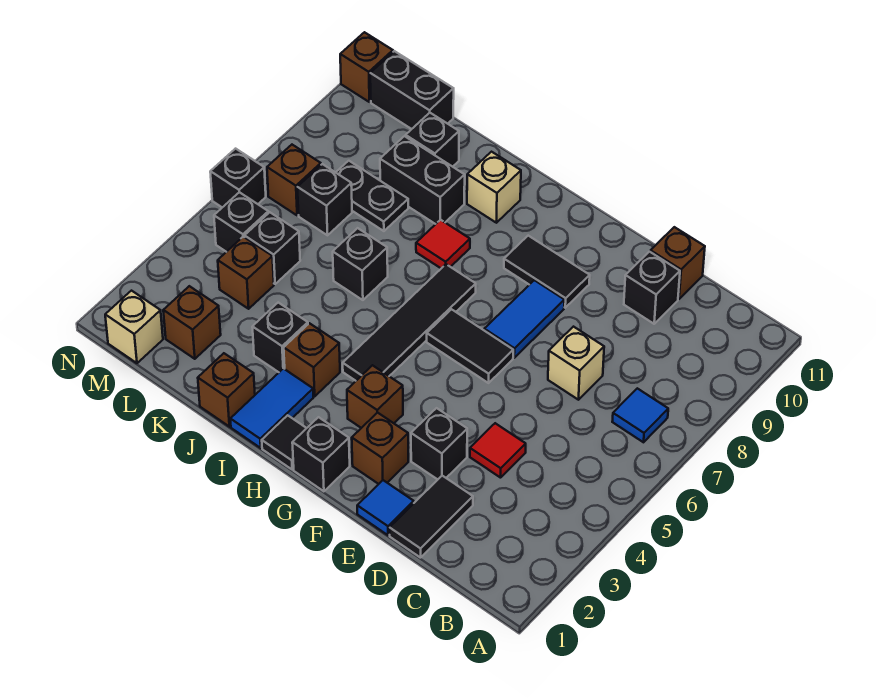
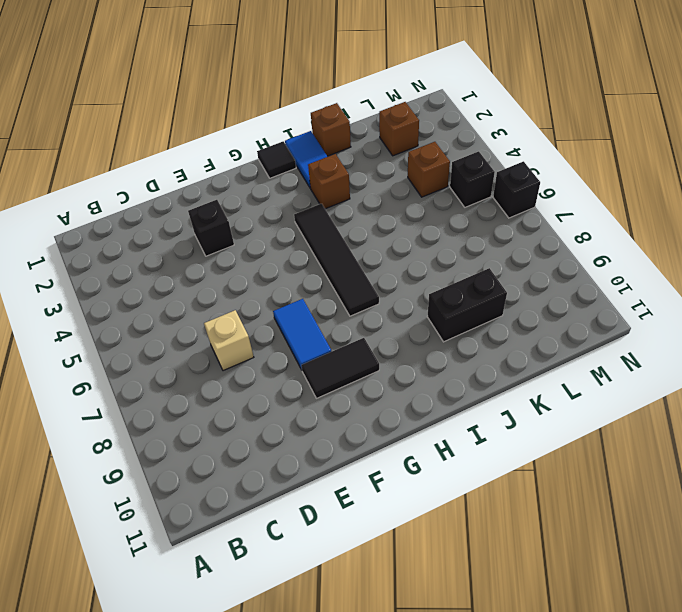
none -> blue tile B7 level 1
none -> black tile D1:D2 level 1
none -> red tile D4 level 1
none -> black brick D10 level 1

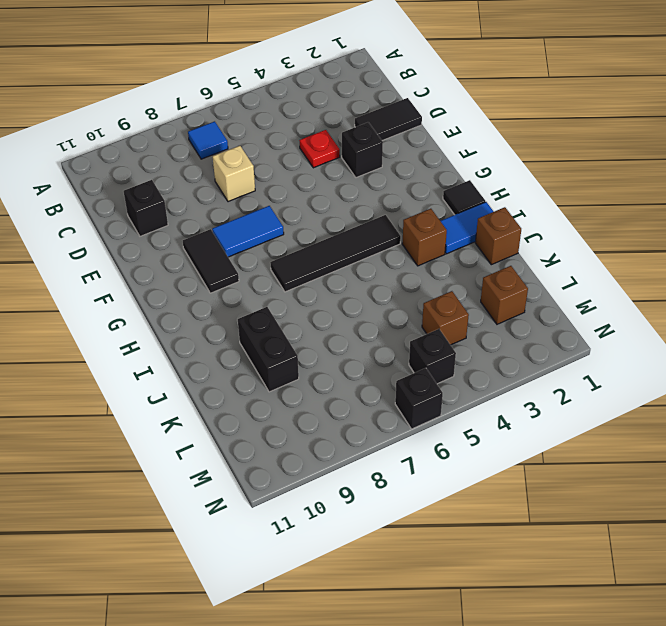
red plate D4 level 1 -> red tile D4 level 1
none -> brown brick D11 level 1
none -> blue tile E1 level 1
none -> brown brick F2 level 1
none -> black tile F6:G6 level 1

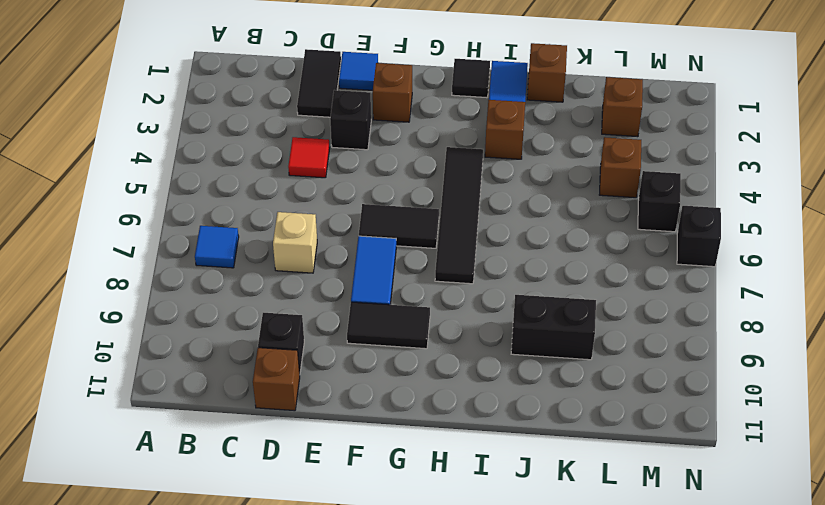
none -> black brick G1 level 1
none -> brown brick G3 level 1
none -> red tile I8 level 1
none -> tan brick I10 level 1

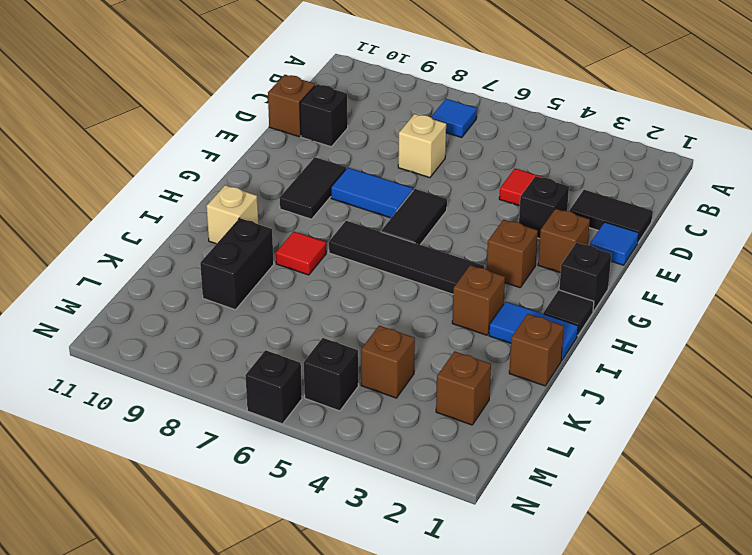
none -> black brick J3 level 1
none -> black brick J6 level 1
none -> black plate K8:L8 level 1
none -> black brick K10 level 1

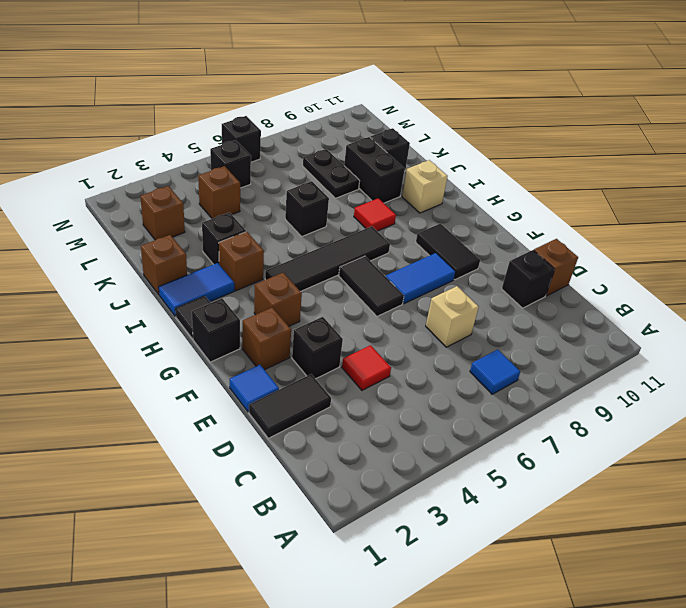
none -> black brick L5 level 1
none -> black brick L7 level 1
none -> black brick L11:M11 level 1
none -> tan brick M1 level 1

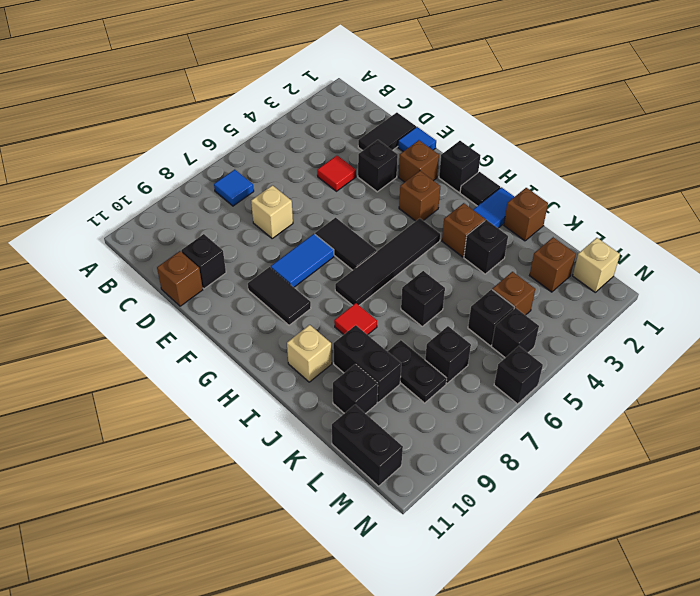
none -> brown brick M7 level 1
none -> brown brick N11 level 1

